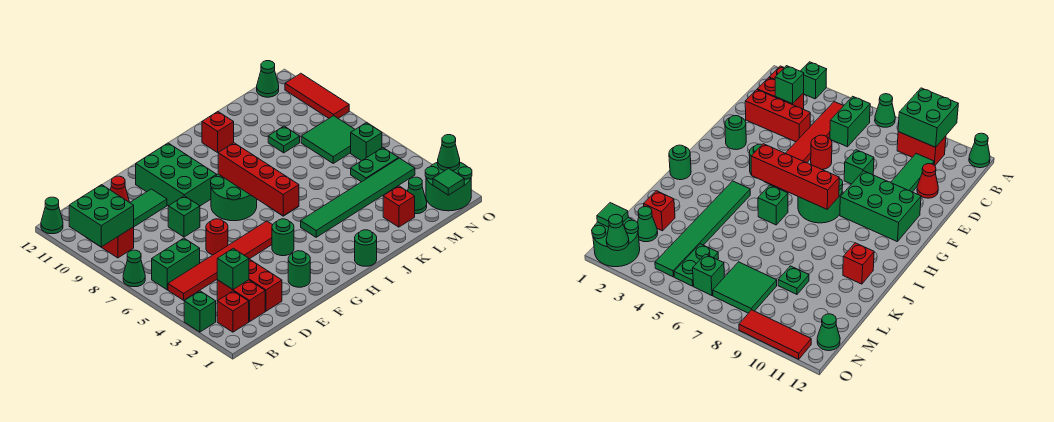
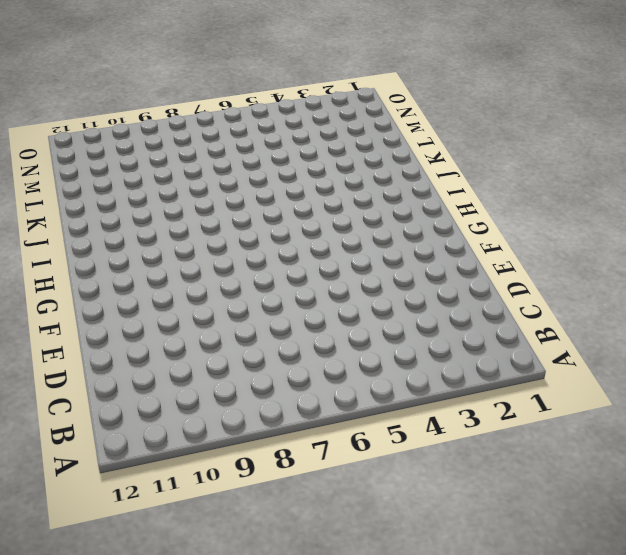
none -> green brick A3 level 1
none -> green cone A7 level 1
none -> green cone A12 level 1
none -> red brick B2 level 1

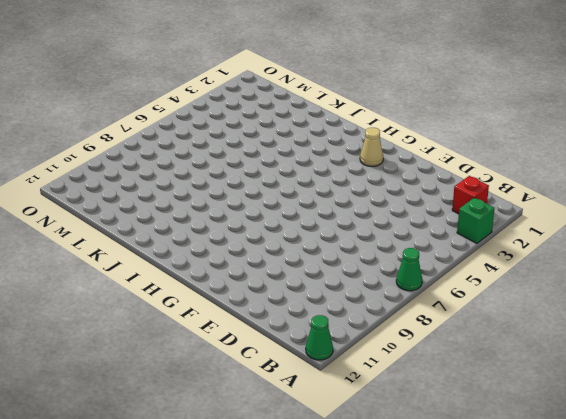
tan cone G2 level 1 -> none
none -> red tile B5:G5 level 1
none -> green brick B6:C6 level 1
none -> red brick B9:B10 level 1
none -> red brick C2:C3 level 1

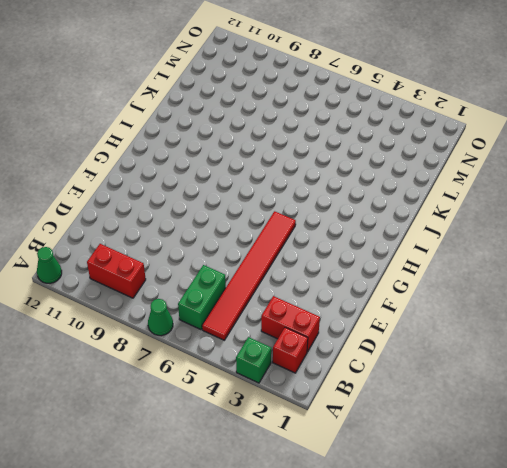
none -> green tile C10:E10 level 1
none -> red brick D2:D4 level 1
none -> red cone D11 level 1
none -> red round brick E6 level 1

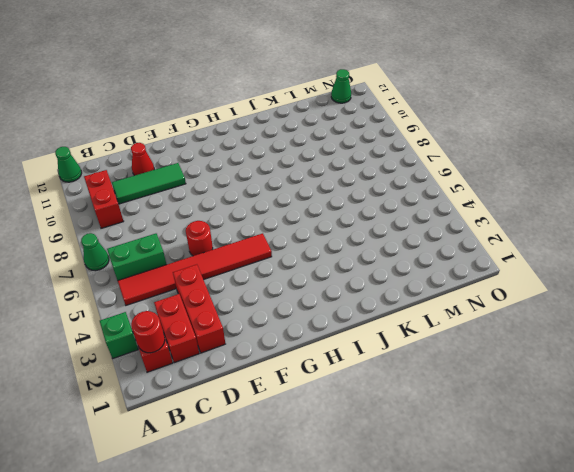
red round brick B2 level 2 -> none
none -> green brick E8 level 1
none -> green round brick F2 level 1
none -> green brick F9:G11 level 1
none -> green round brick G4 level 1

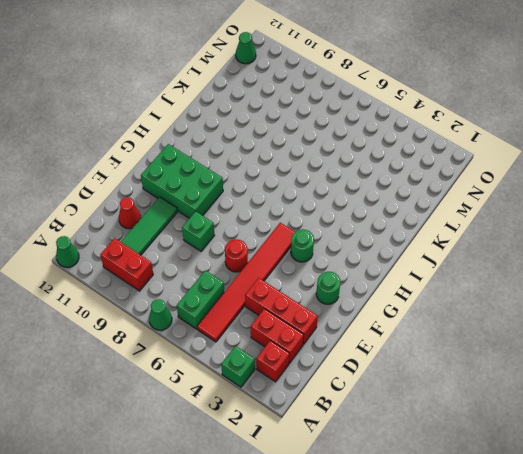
none -> green round brick G7:H8 level 1
none -> green round brick I1 level 1
none -> green tile I4:N4 level 1
none -> green brick I6 level 1

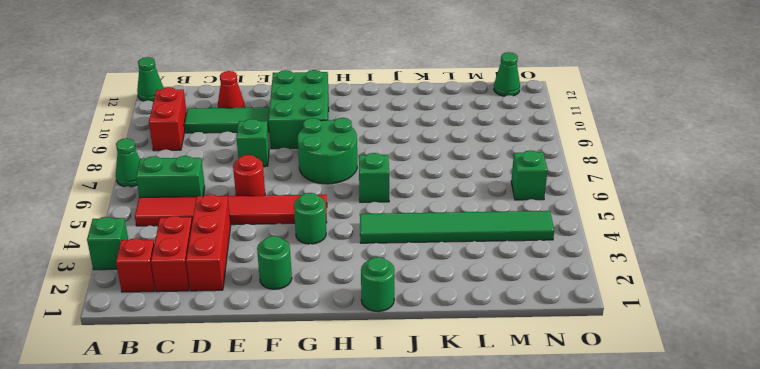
none -> red brick J11 level 1
none -> red brick L2 level 1
none -> green plate L9 level 1
none -> green cone M2 level 1

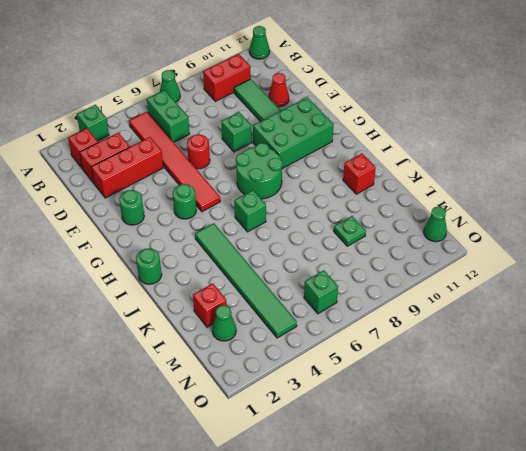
none -> green plate M5:N5 level 1
none -> green tile M7:N8 level 1
none -> green round brick N1:O2 level 1
none -> red tile O9:O11 level 1

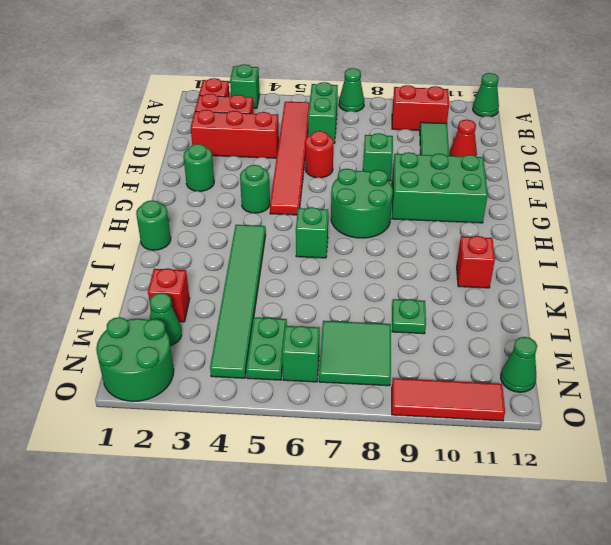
none -> green brick A9:B10 level 2
none -> green brick C3 level 2
none -> red brick H5:H8 level 2
none -> green tile N1 level 2

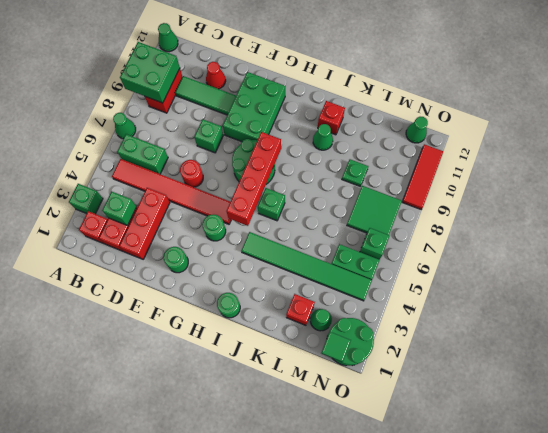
green cone J10 level 1 -> green cone O2 level 2

